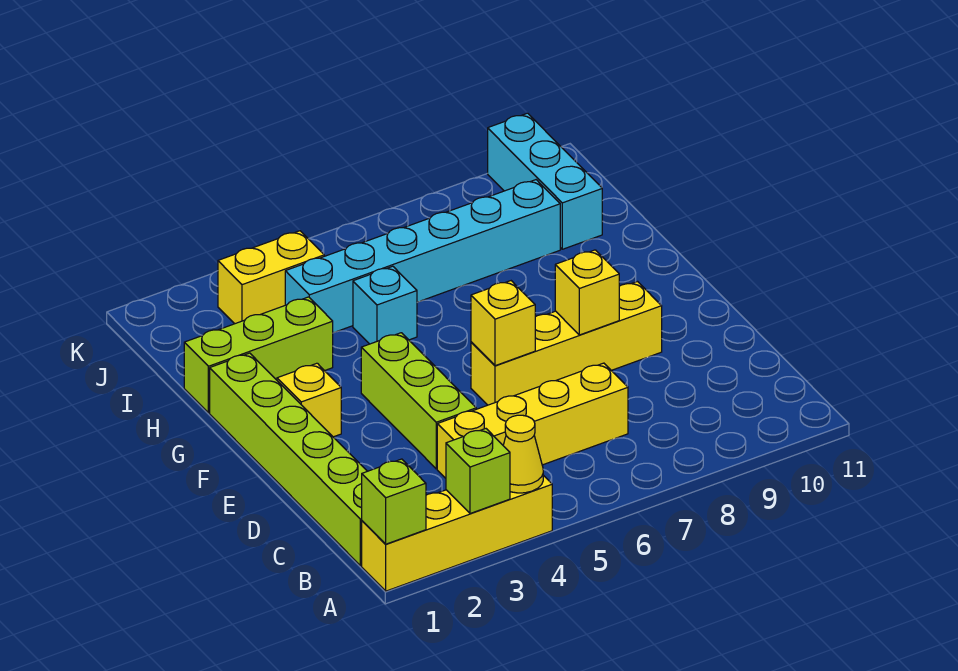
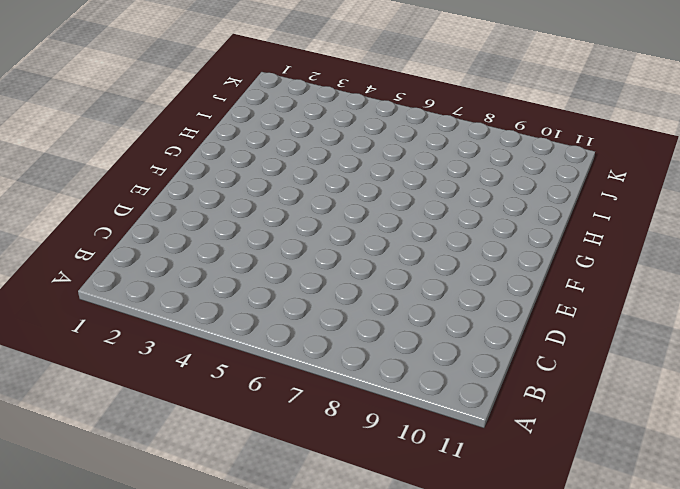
none -> yellow brick A1:A4 level 1
none -> lime brick B1:G1 level 1
none -> yellow brick C4:C7 level 1

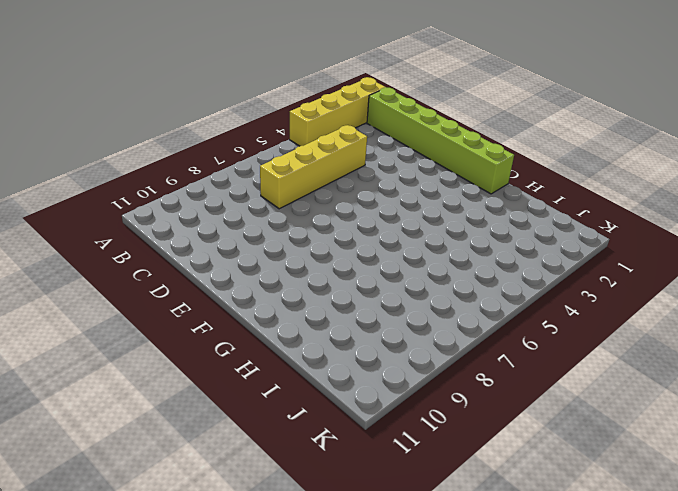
none -> lime brick D4:F4 level 1
none -> yellow brick E6:E9 level 1
none -> yellow brick F2 level 1

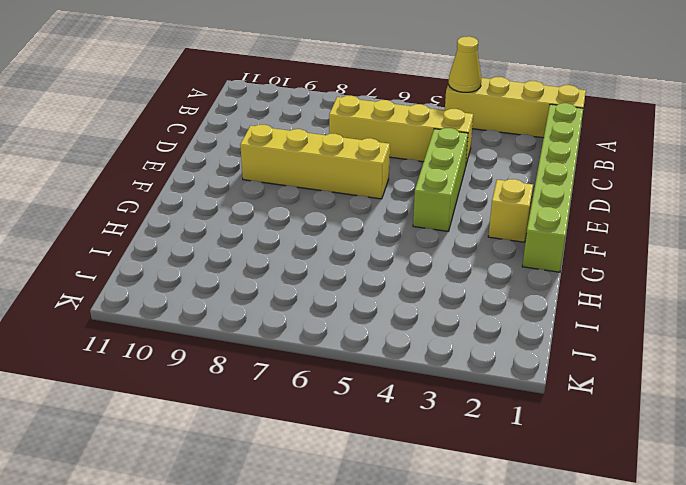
none -> lime brick H1:H3 level 1
none -> cyan brick H5 level 1
none -> cyan brick I4:I9 level 1

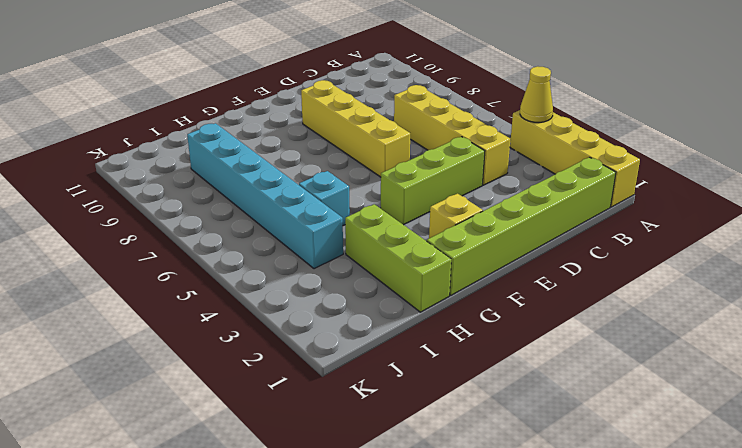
none -> cyan brick I10:K10 level 1
none -> yellow brick J3:J4 level 1
none -> lime brick A1 level 2

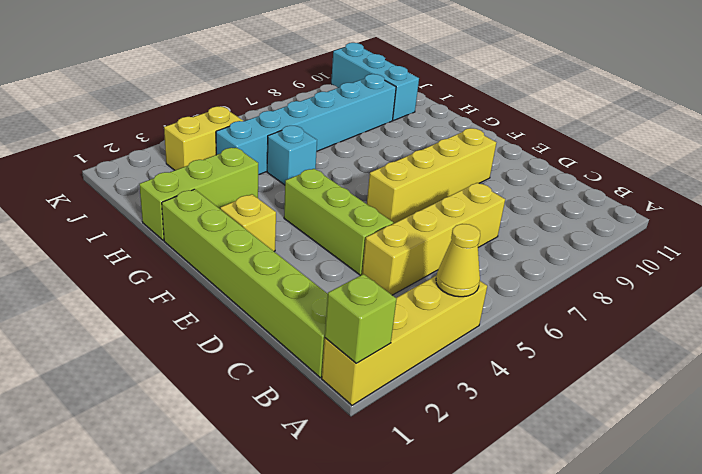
none -> lime brick A3 level 2
none -> yellow brick E6 level 2
none -> yellow brick E8 level 2

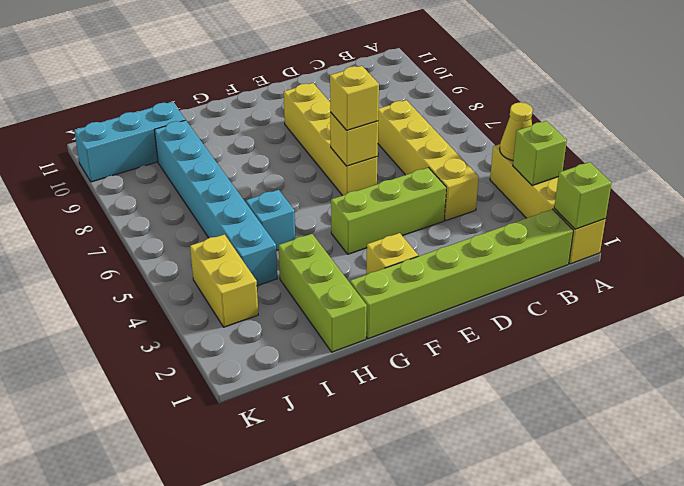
yellow brick E6 level 3 -> yellow brick E8 level 2

